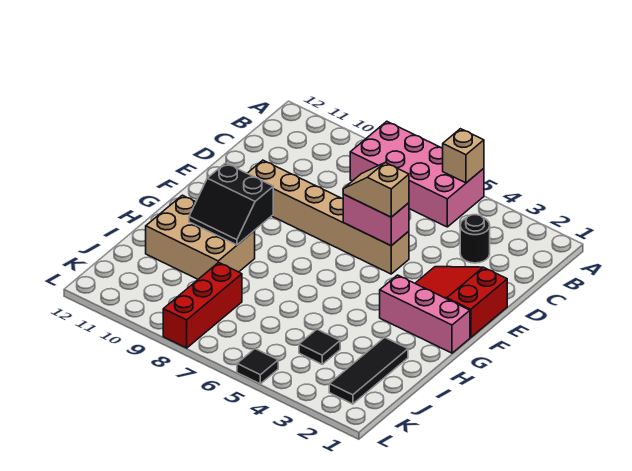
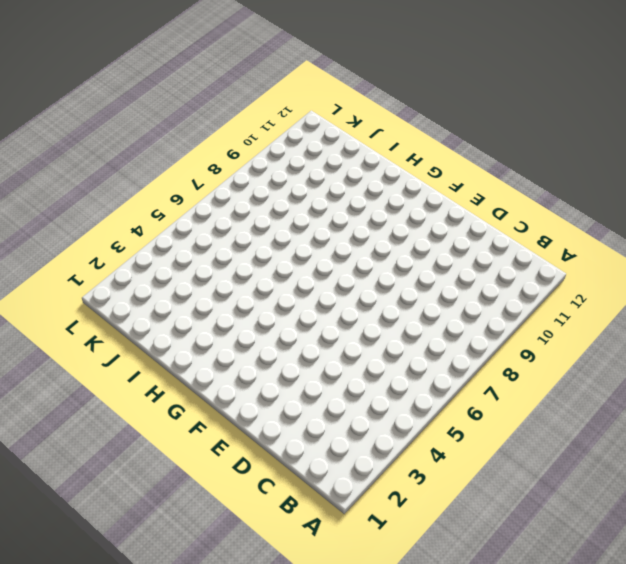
none -> pink brick A5:B8 level 1
none -> black round brick C3 level 1
none -> red slope E1:F3 level 1 top 1

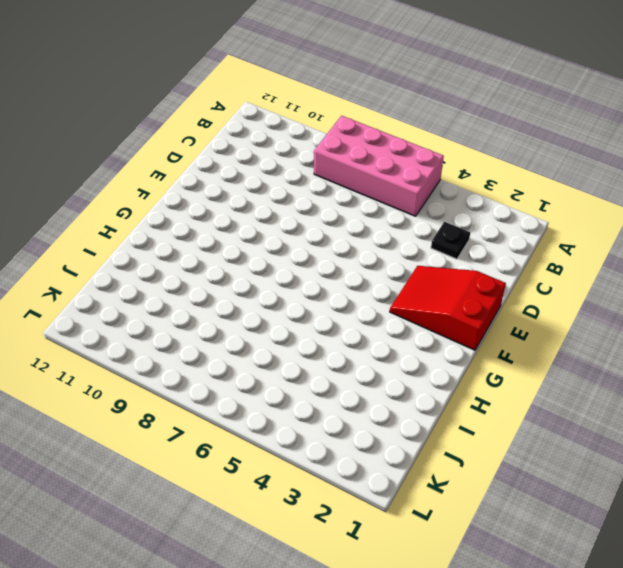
black plate C3 level 1 -> black round brick C3 level 1
none -> tan brick E5:E10 level 1
none -> pink brick G1:G3 level 1
none -> tan brick H9:I11 level 1

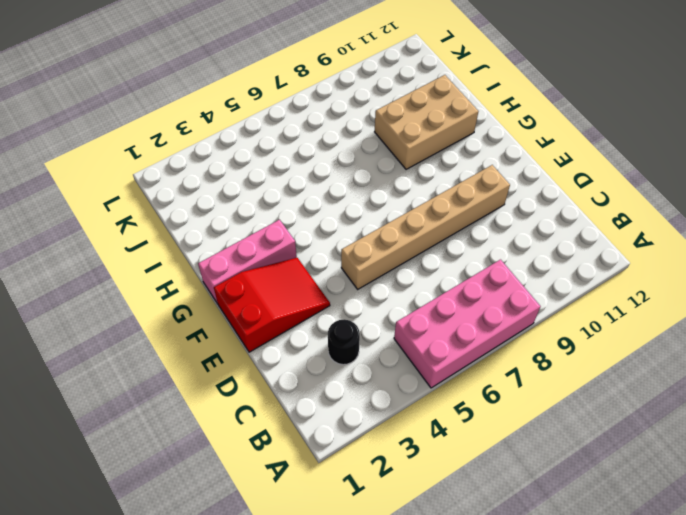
none -> black tile I2:K2 level 1
none -> black tile J4 level 1
none -> red brick J8:L8 level 1

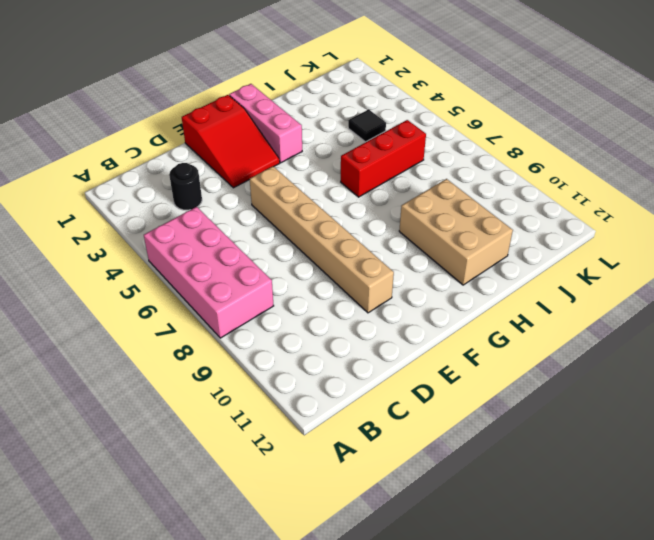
red brick H6:J6 level 1 -> red brick J8:L8 level 1
none -> black tile I2:K2 level 1
none -> black tile L5 level 1
none -> tan brick A5 level 2

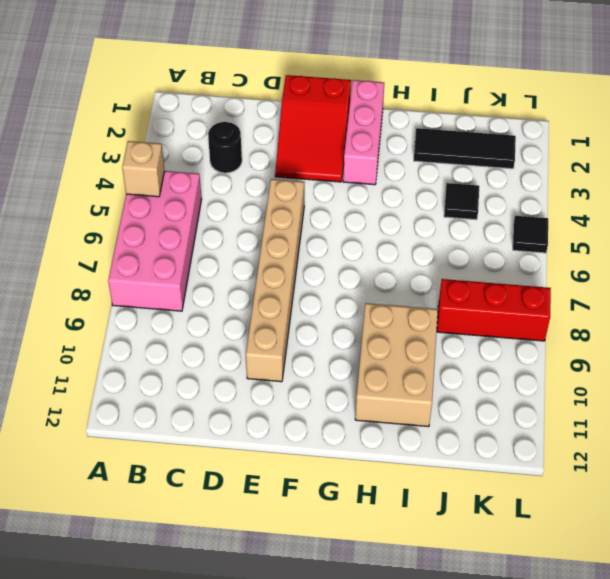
none -> pink brick E5:E6 level 2
none -> black slope G9:H10 level 2 top G
none -> tan slope E5:E6 level 3 top 5

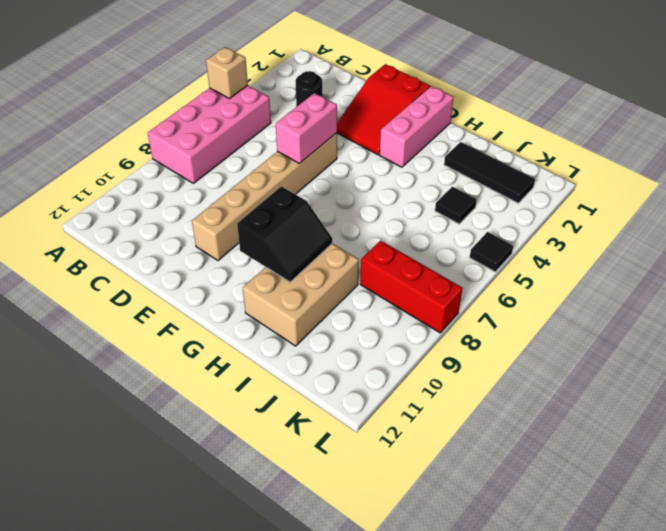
none -> tan slope E5:E6 level 3 top 5

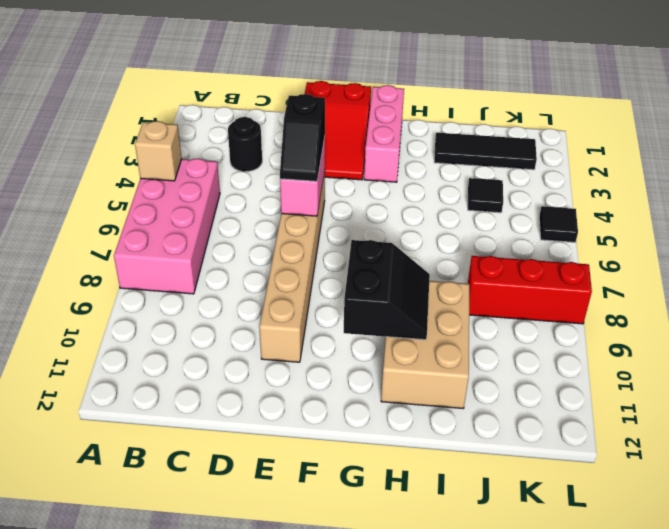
black slope E5:E6 level 3 top 5 -> tan slope E5:E6 level 3 top 5

